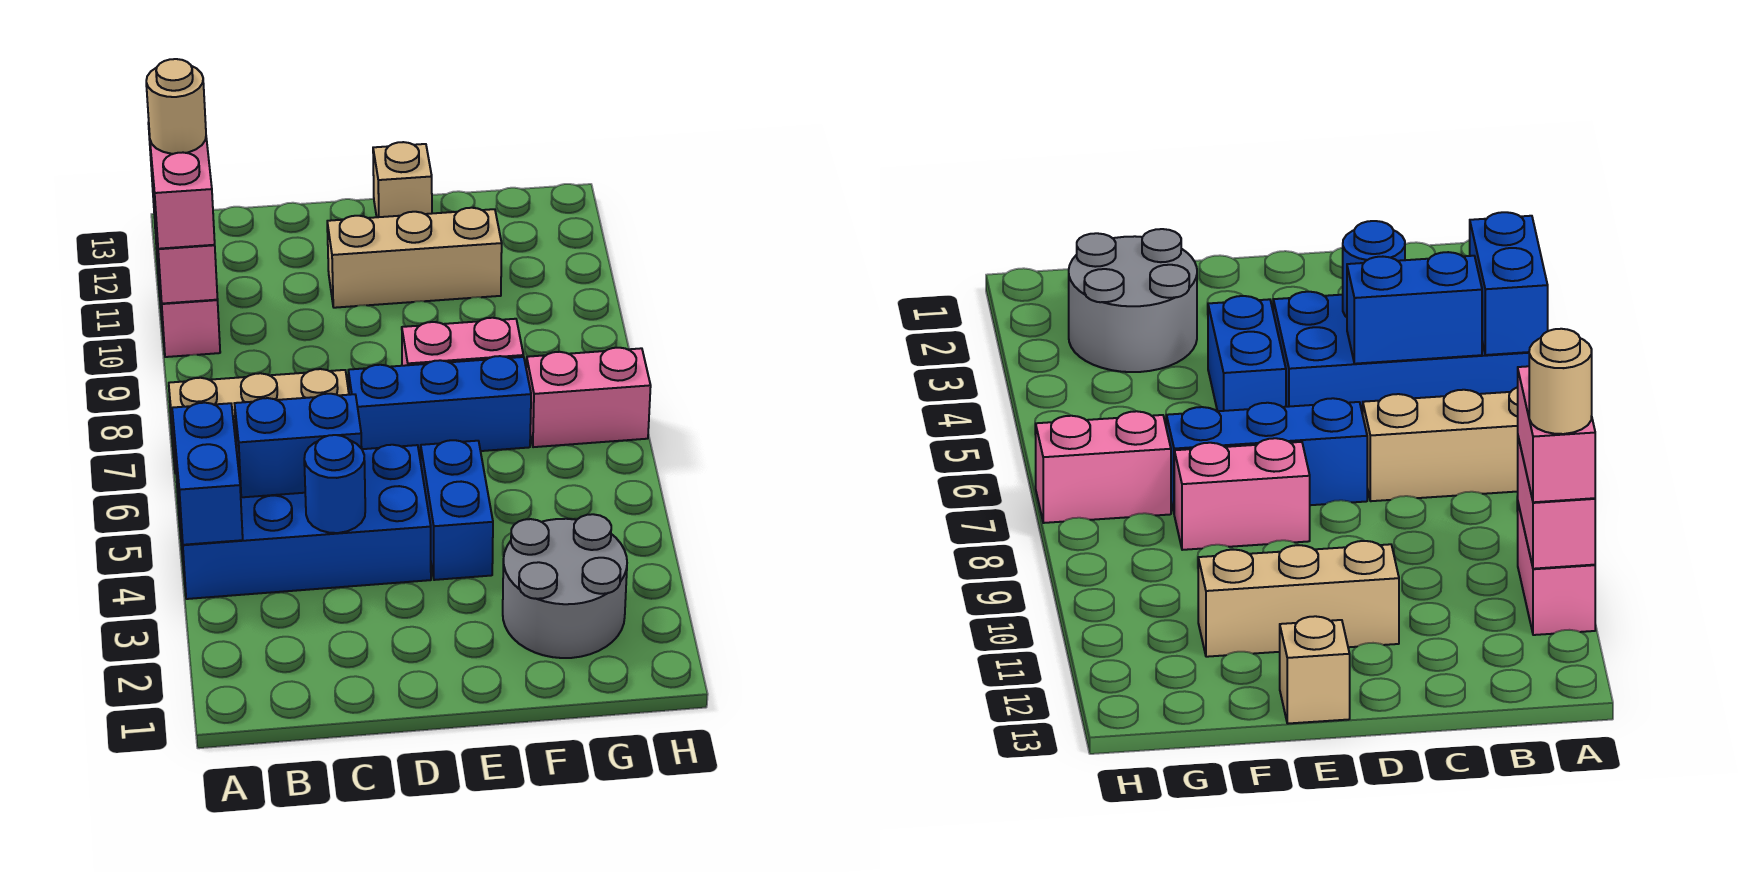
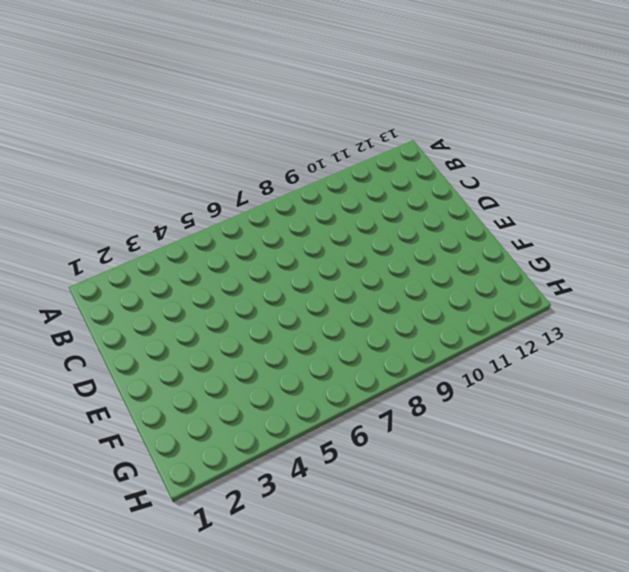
none -> blue brick A4:D5 level 1
none -> tan brick A7:C7 level 1
none -> pink brick A10:A11 level 1

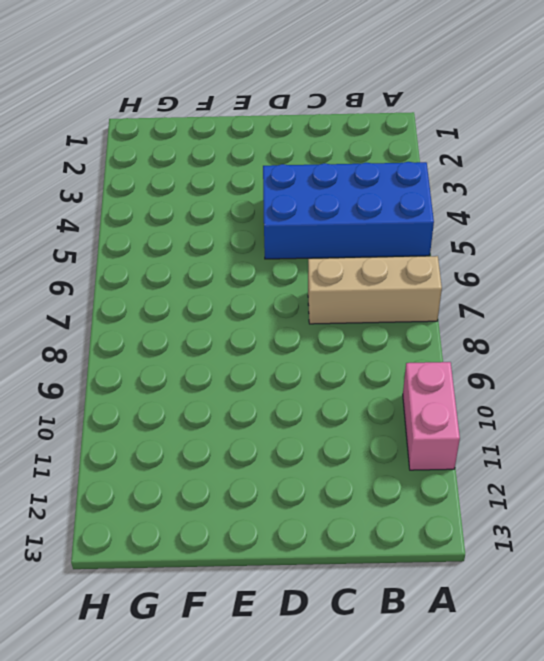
none -> blue brick D7:F7 level 1
none -> tan brick D11:F11 level 1
none -> blue brick E4:E5 level 1

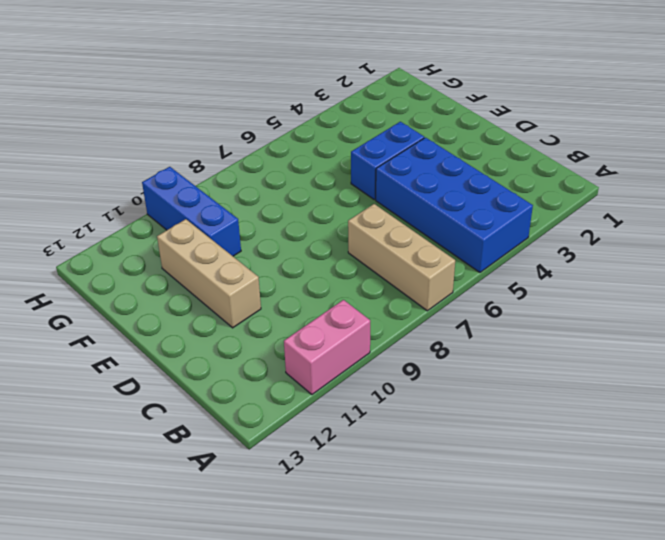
blue brick F10:H10 level 1 -> blue brick D7:F7 level 1
none -> pink brick E8:F8 level 1
none -> tan brick E13 level 1
none -> grey round brick F2:G3 level 1

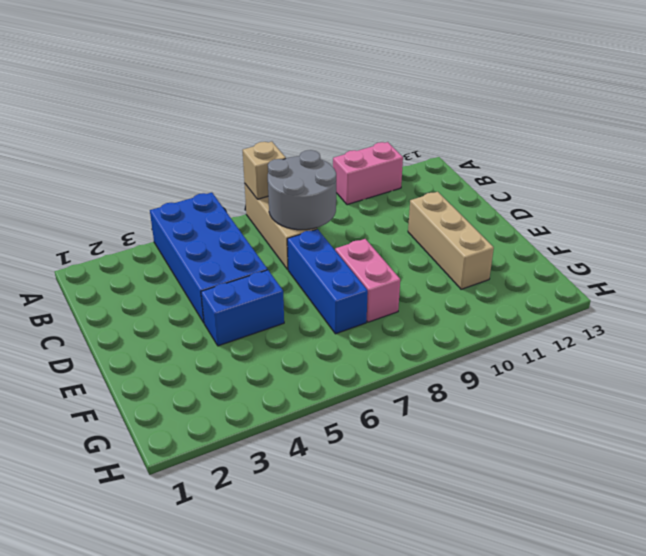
tan brick A7 level 2 -> tan brick E13 level 1
grey round brick B7:C8 level 2 -> grey round brick F2:G3 level 1
none -> pink brick G7:H7 level 1
none -> blue brick A4:A5 level 2
none -> pink brick A10:A11 level 2

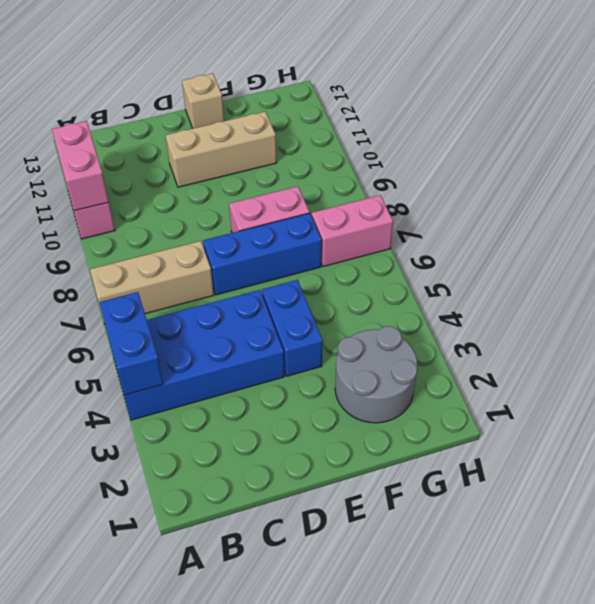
none -> blue brick B5:C5 level 2
none -> blue round brick C4 level 2
none -> pink brick A10:A11 level 3

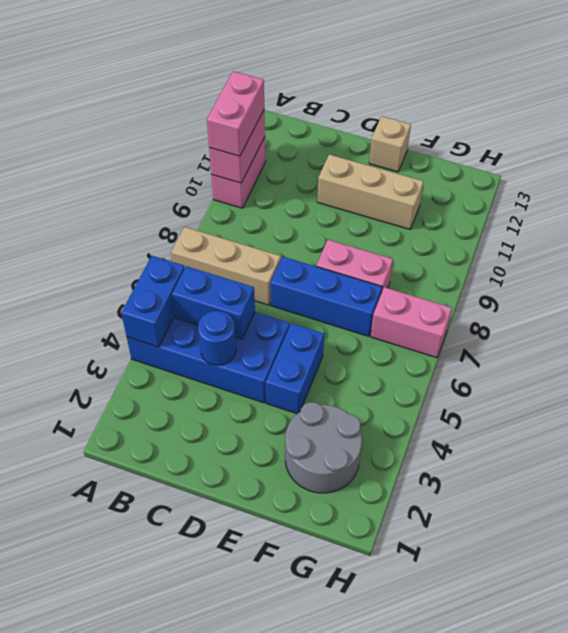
none -> tan round brick A11 level 4

